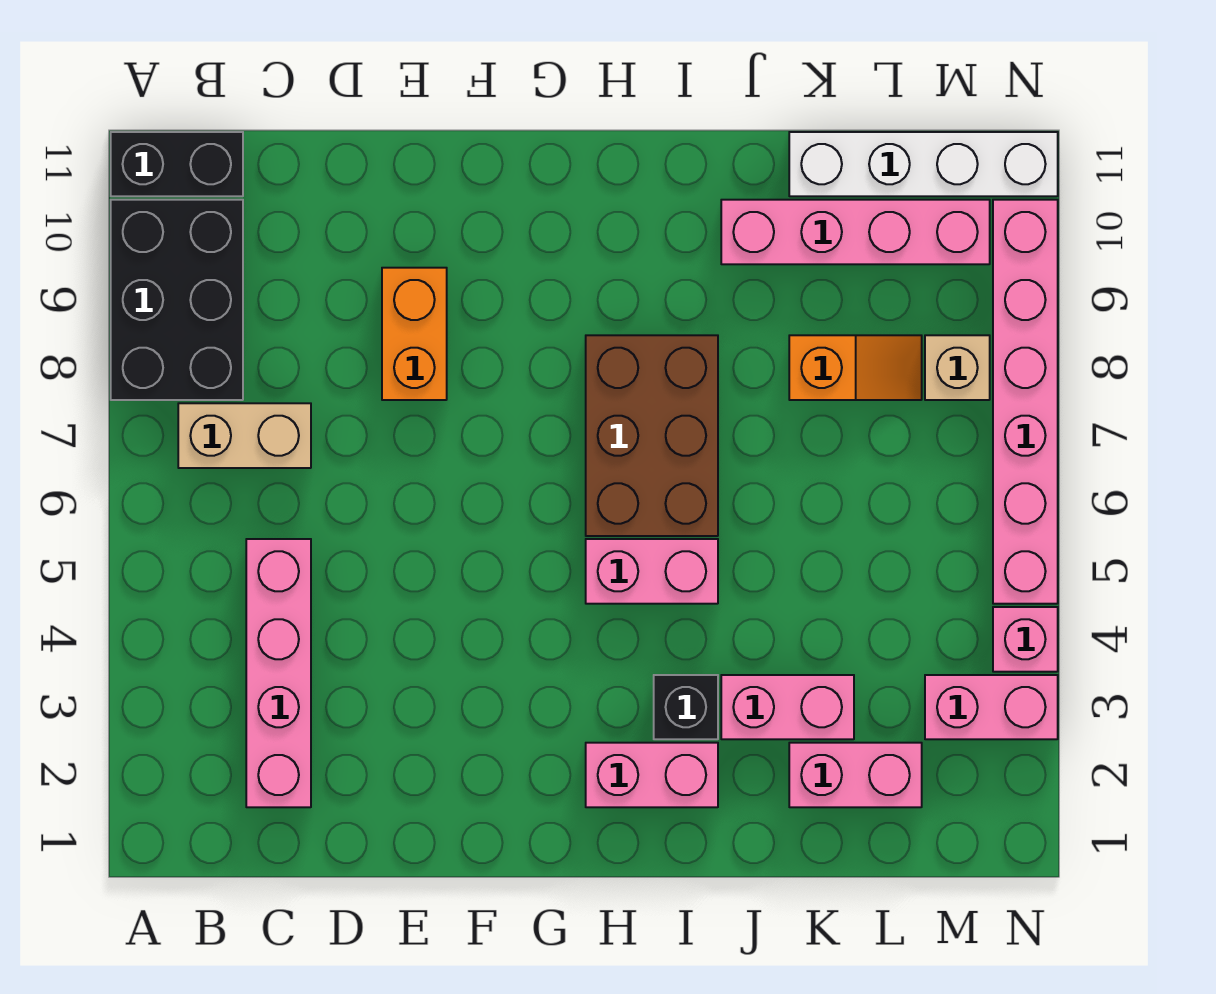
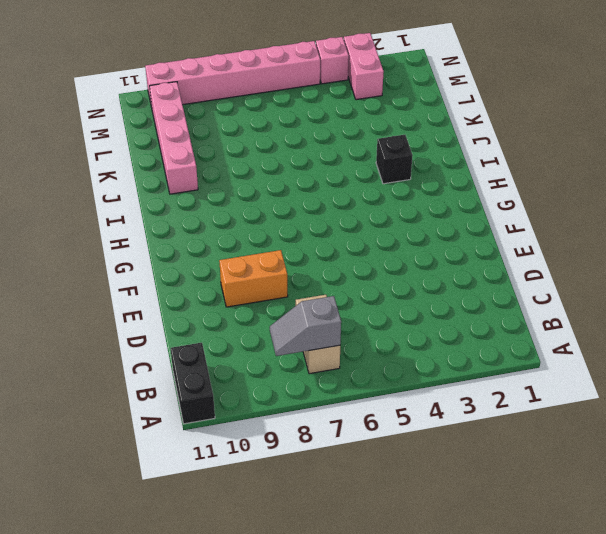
grey slope B7:B8 level 2 top 7 -> none
none -> black brick A8:B10 level 1
none -> pink brick C2:C5 level 1
none -> pink brick H2:I2 level 1

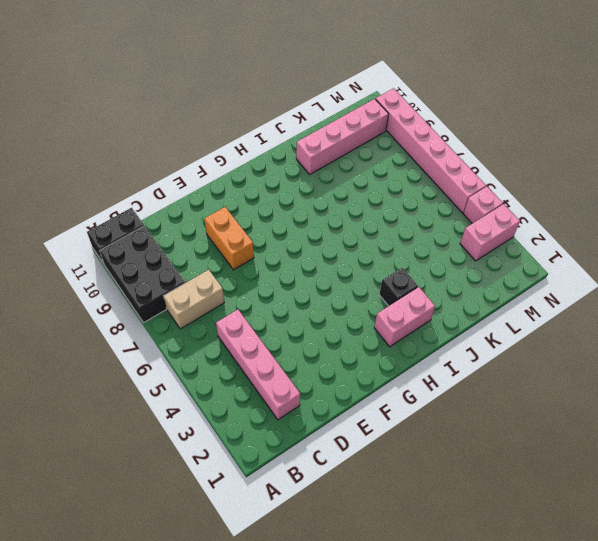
none -> pink brick H5:I5 level 1
none -> brown brick H6:I8 level 1
none -> pink brick J3:K3 level 1

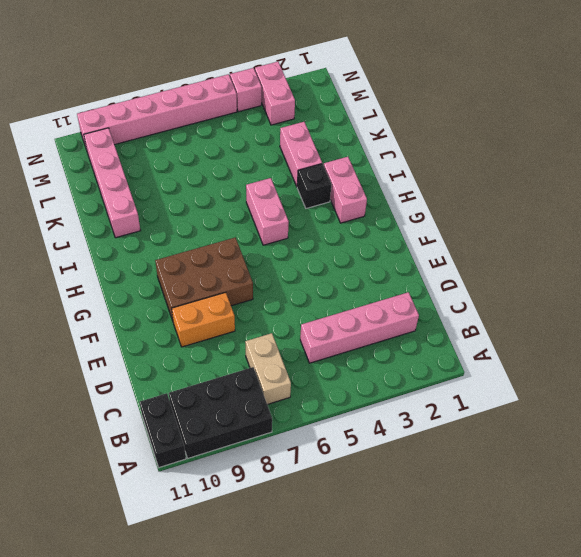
brown brick F7:G9 level 1 -> brown brick H6:I8 level 1
none -> pink brick K2:L2 level 1
none -> orange slope K8:L8 level 1 top K
none -> white brick K11:N11 level 1

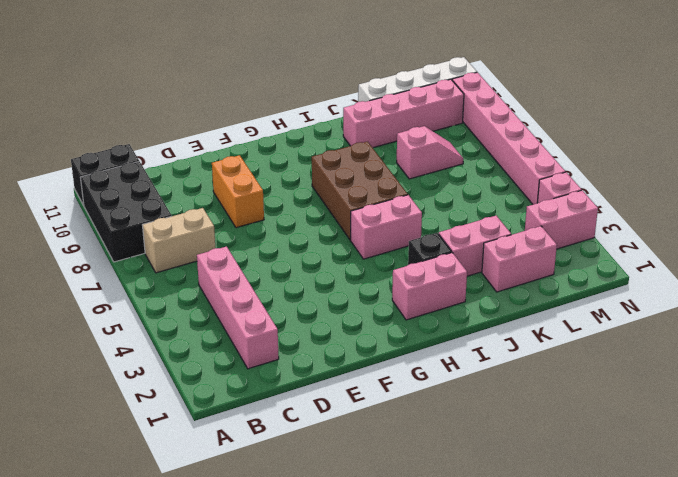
pink slope K8:L8 level 1 top K -> orange slope K8:L8 level 1 top K
none -> tan brick M8 level 1

